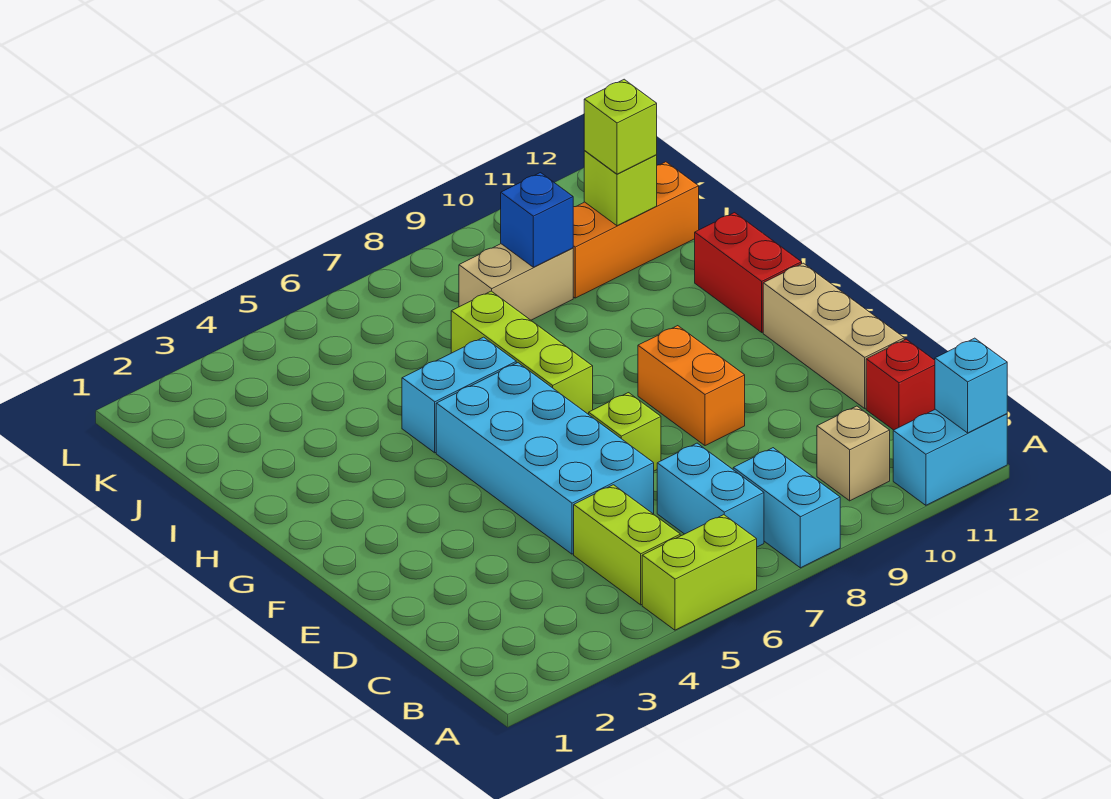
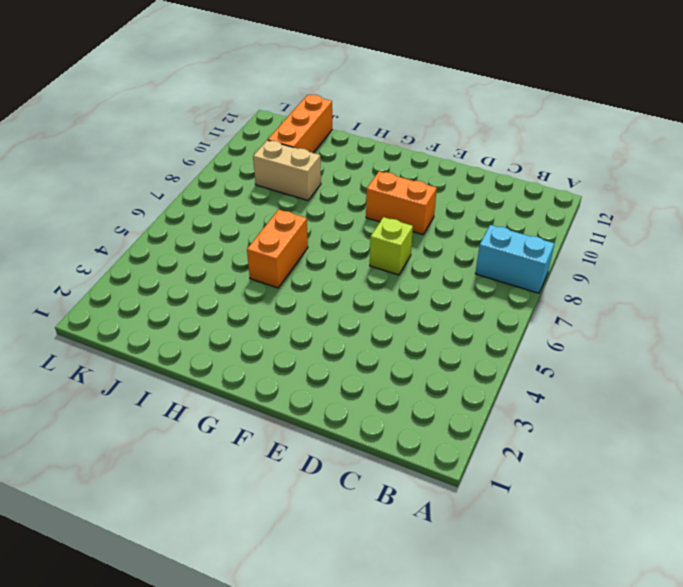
orange brick H5:H6 level 1 -> cyan brick H5:H6 level 1
tan brick I9:J9 level 1 -> tan brick J8:J9 level 1
none -> lime brick A5:A6 level 1
none -> cyan brick A11:A12 level 1
none -> lime brick B5:C5 level 1

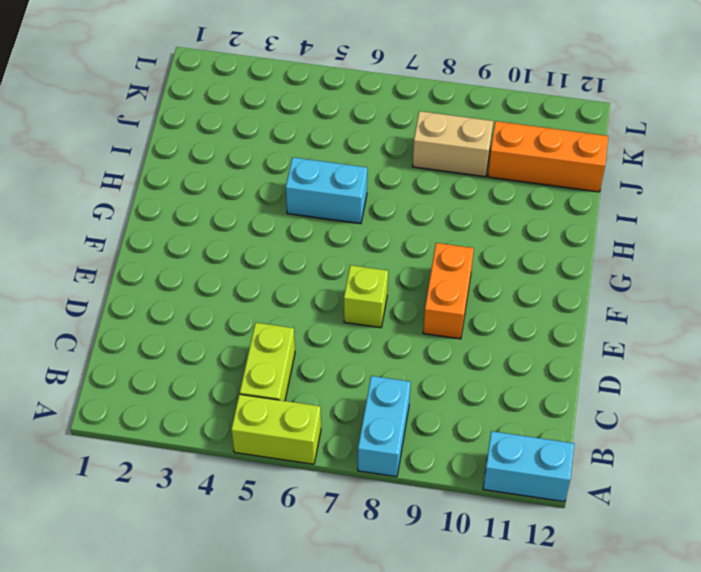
none -> cyan brick B7:C7 level 1
none -> tan brick B10 level 1
none -> red brick C12 level 1

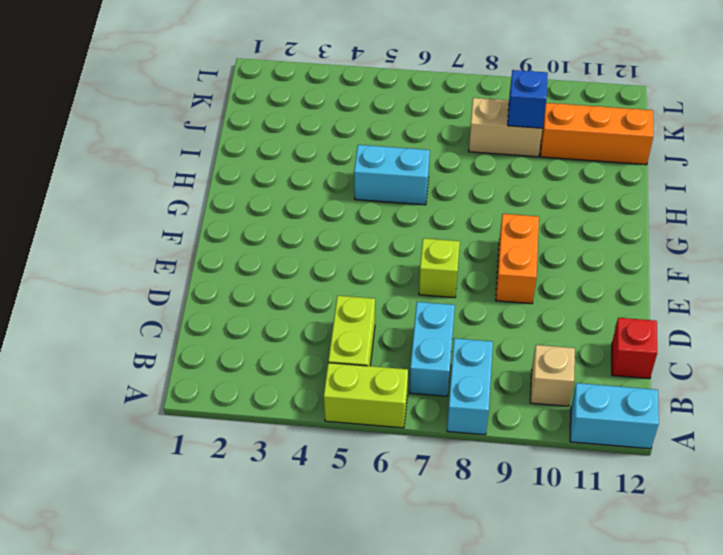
none -> cyan brick D5:G6 level 1
none -> tan brick D12:F12 level 1
none -> lime brick G7:I7 level 1

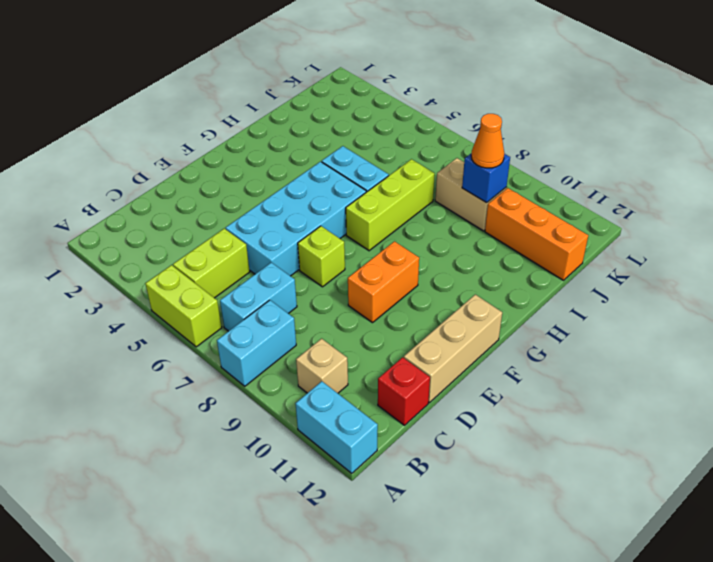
orange cone J9 level 3 -> none
none -> red brick G12:H12 level 1
none -> cyan brick A12 level 2
none -> lime brick J11 level 2

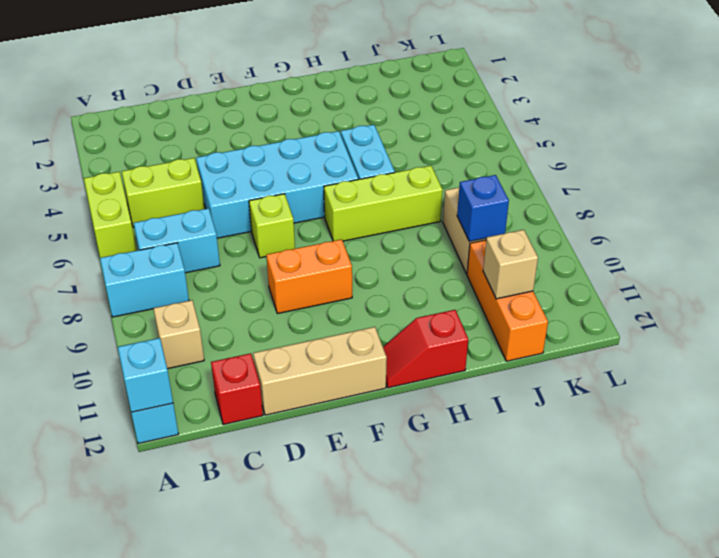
red slope G12:H12 level 1 top H -> red brick G12:H12 level 1
tan brick J11 level 2 -> lime brick J11 level 2
none -> lime brick J11 level 3

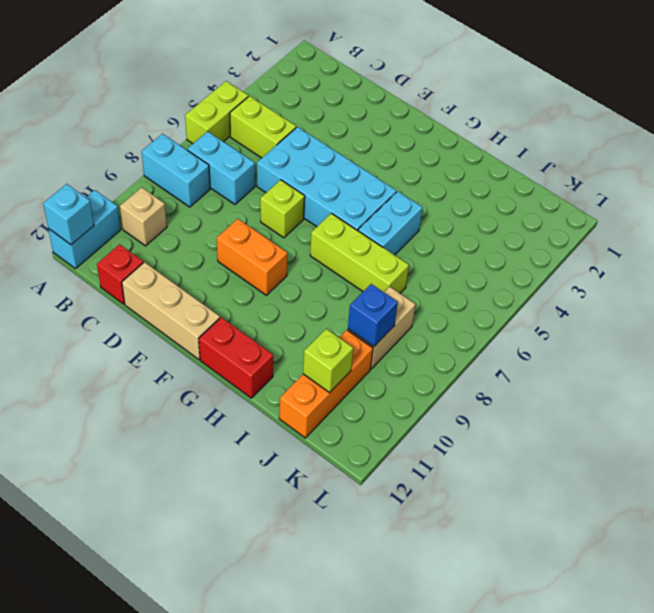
none -> lime brick J11 level 3

